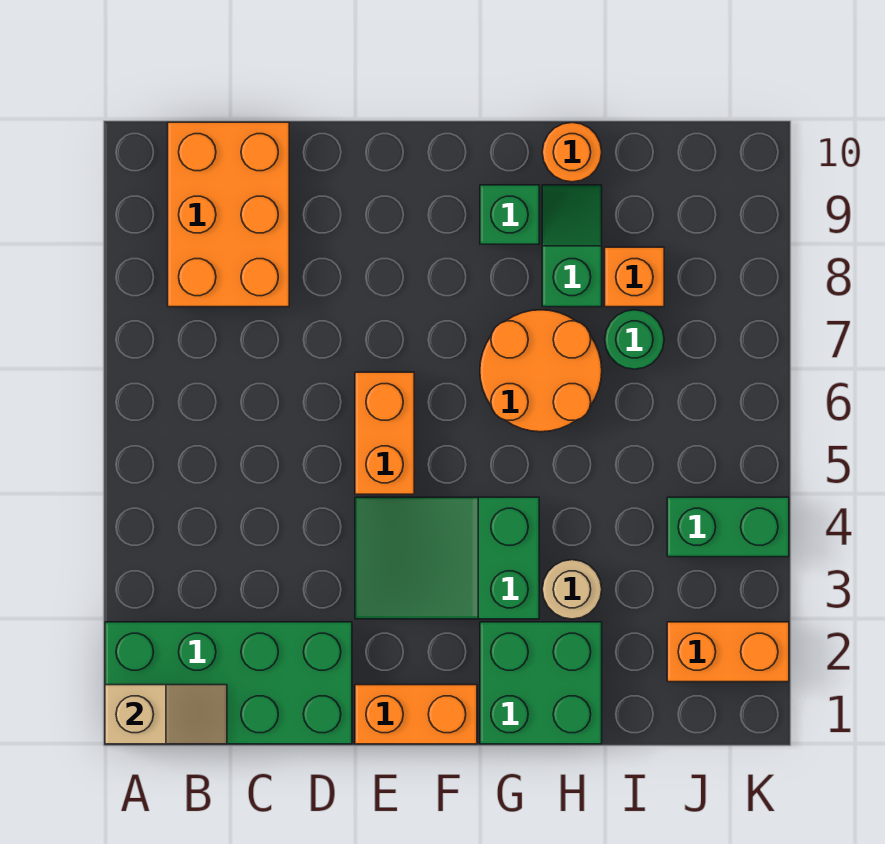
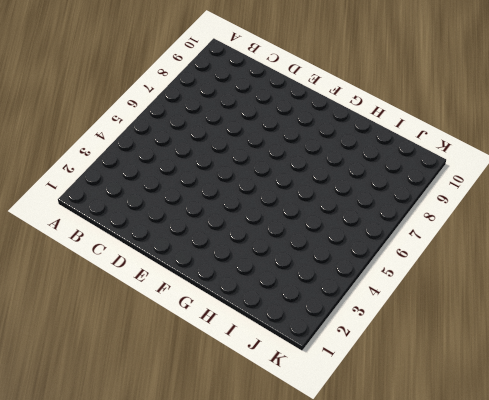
none -> green brick A1:D2 level 1
none -> orange brick B8:C10 level 1
none -> orange brick E1:F1 level 1

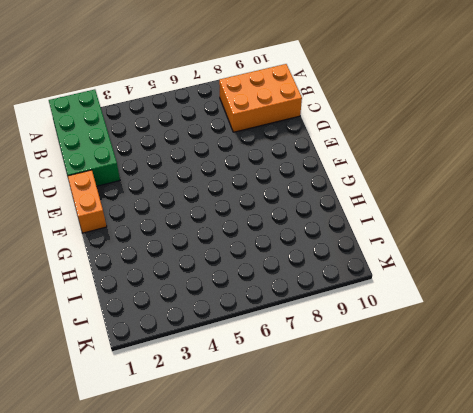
none -> green slope E3:G4 level 1 top G
none -> orange brick E5:E6 level 1
none -> green brick G1:H2 level 1

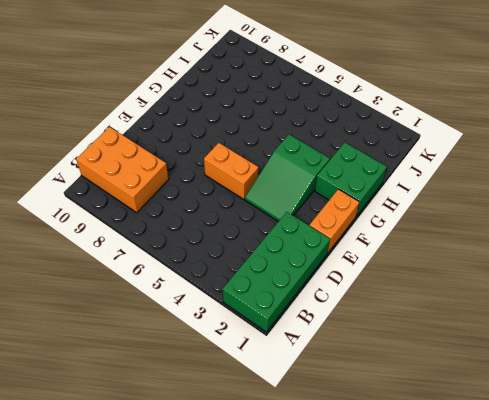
none -> orange round brick G6:H7 level 1
none -> green brick G9 level 1
none -> tan round brick H3 level 1

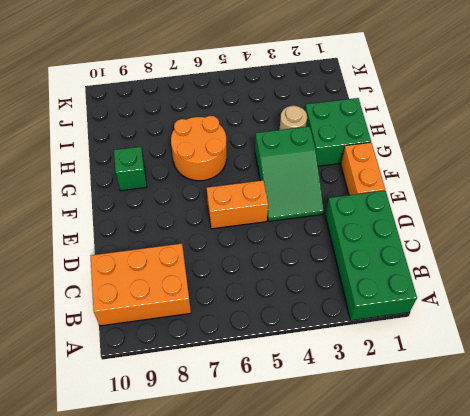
none -> green slope H8:H9 level 1 top 8
none -> orange round brick H10 level 1
none -> green round brick I7 level 1

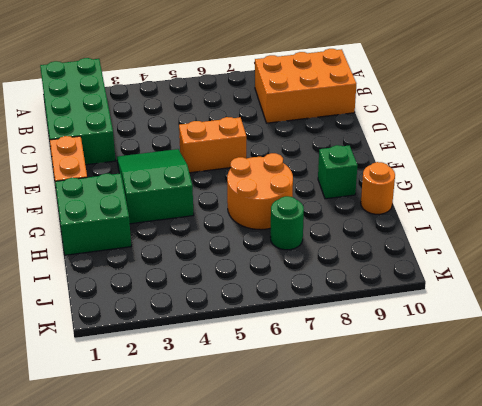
none -> tan round brick H3 level 1
none -> green slope H8:H9 level 1 top 8
none -> orange brick I8 level 1

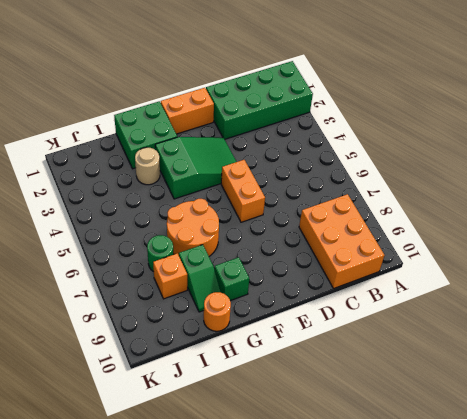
none -> orange brick J2:K2 level 1
none -> green brick J4:K4 level 1
none -> tan slope A1:B1 level 2 top A

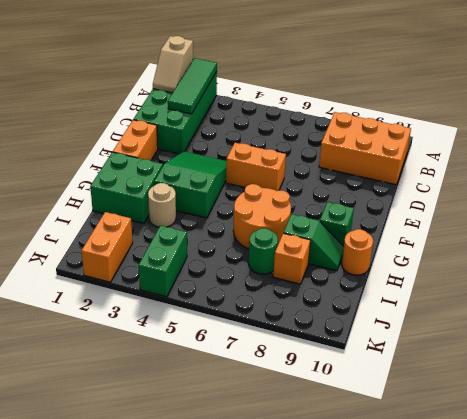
green tile A2:C2 level 2 -> none

